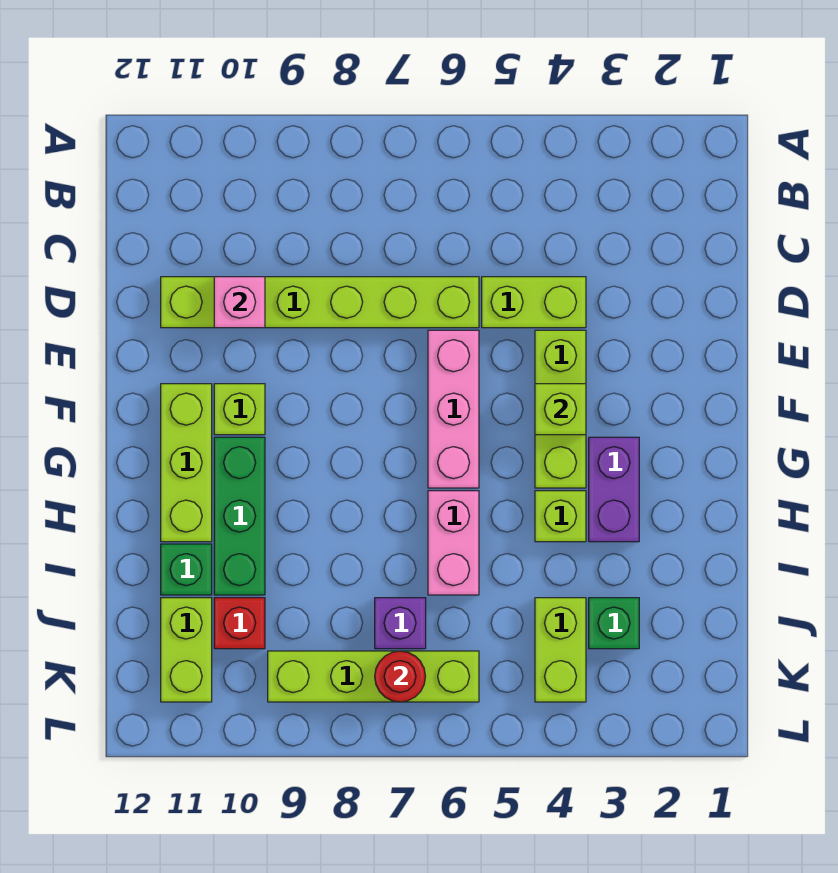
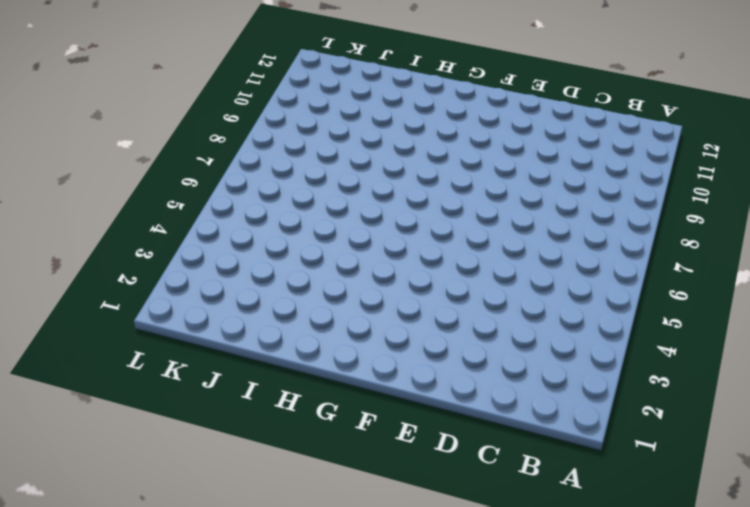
none -> lime brick D4:D5 level 1
none -> lime brick D6:D11 level 1
none -> lime brick E4:G4 level 1

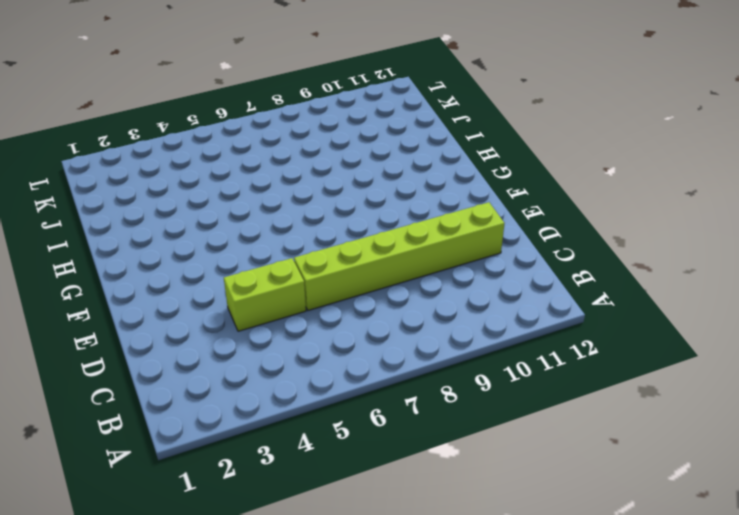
none -> lime brick E4:G4 level 1
none -> pink brick E6:G6 level 1
none -> lime brick F10 level 1

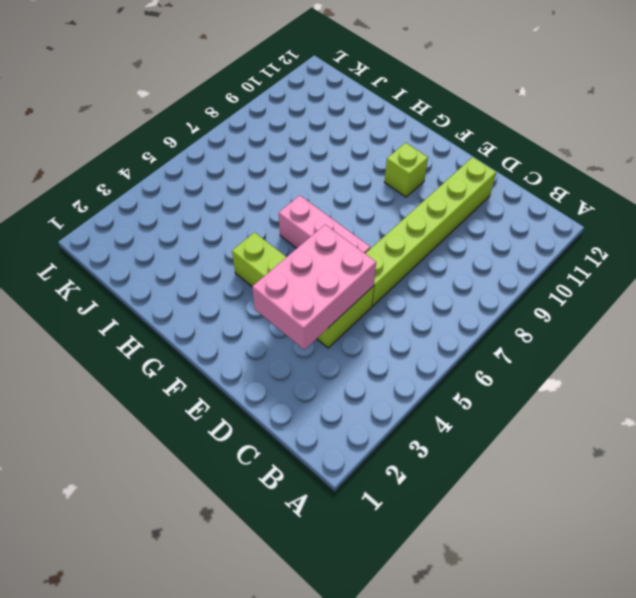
pink brick D3:E5 level 2 -> none
none -> lime brick F11:H11 level 1
none -> purple brick G3:H3 level 1
none -> green brick G10:I10 level 1

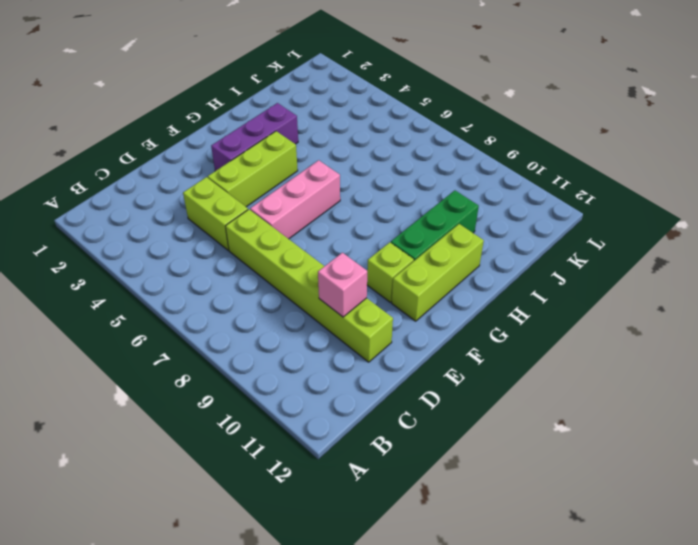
purple brick F3:H3 level 1 -> purple brick G3:H3 level 1
none -> lime brick H4 level 1
none -> pink brick H6:I6 level 1
none -> green brick I11 level 1

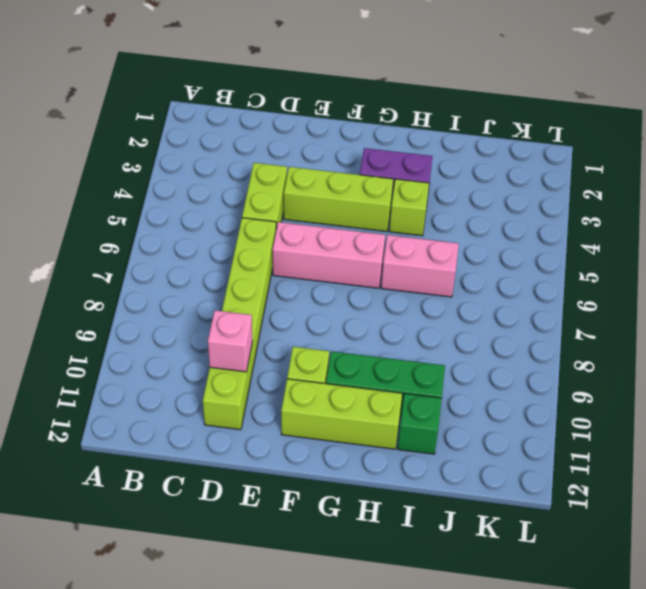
none -> green brick J3 level 1
none -> lime brick J4:K4 level 1
none -> purple brick J7 level 1

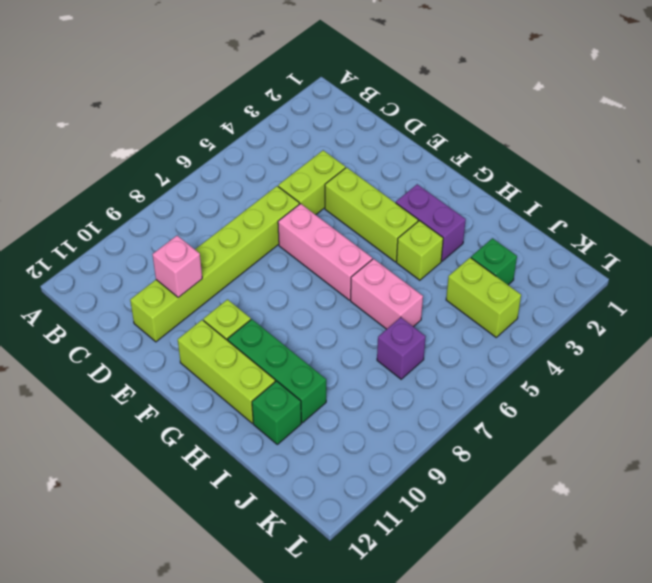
none -> red brick J10 level 1
none -> lime brick J11:K11 level 1
none -> lime brick K6:K9 level 1

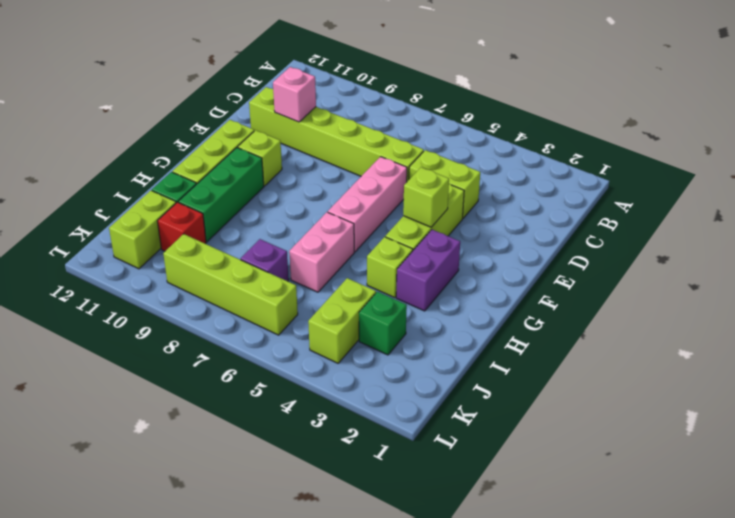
none -> red round brick K7 level 2

